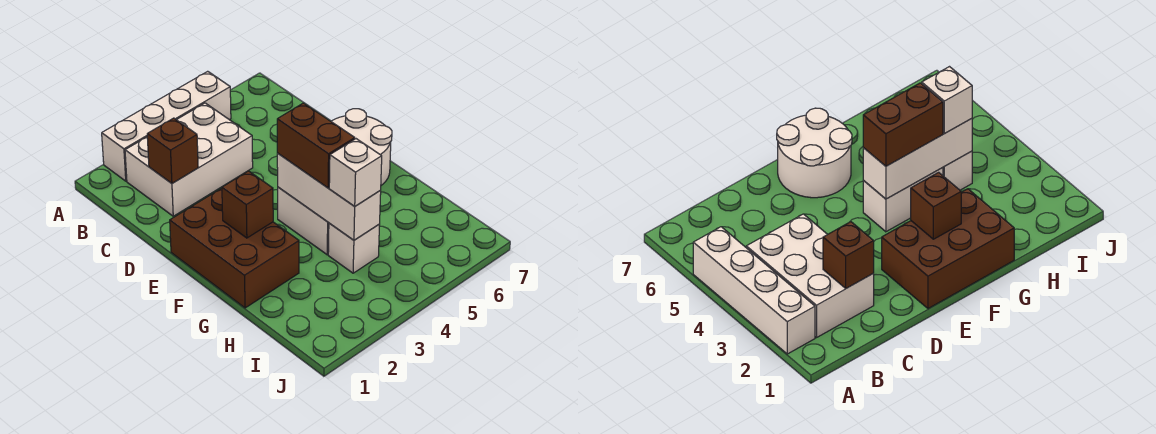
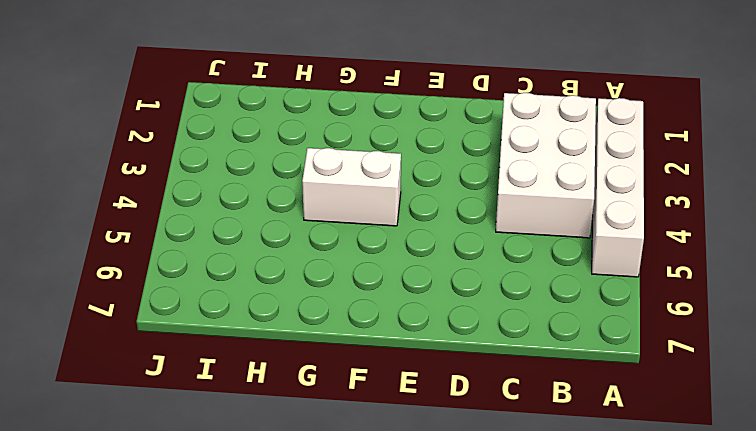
none -> brown brick E1:G2 level 1
none -> white round brick E6:F7 level 1

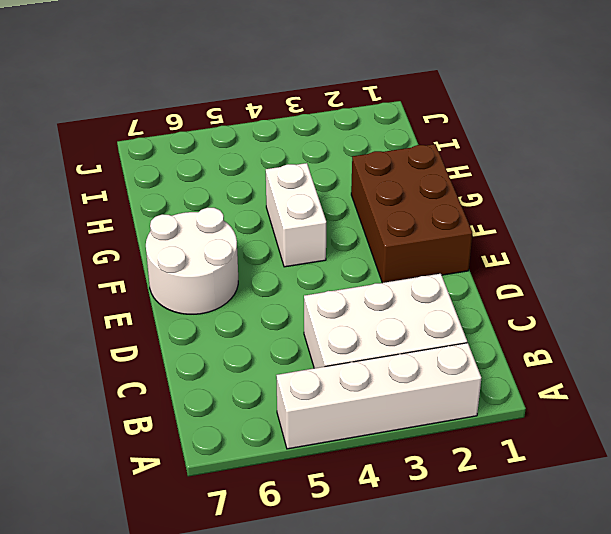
none -> white brick H4 level 1
none -> brown brick C2 level 2

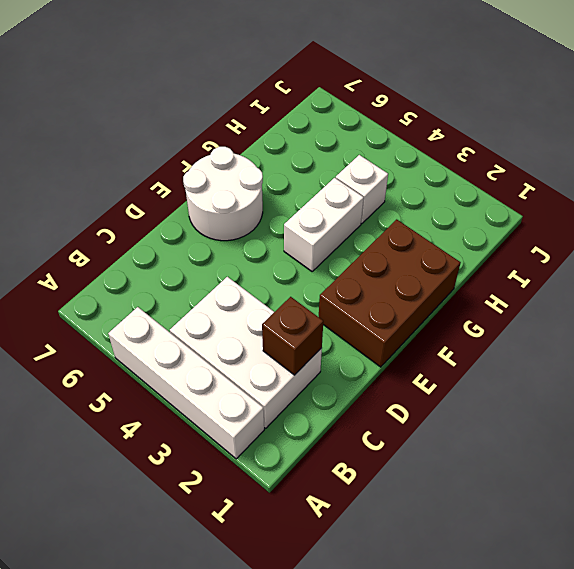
none -> brown brick F2 level 2
none -> white brick F4:H4 level 2

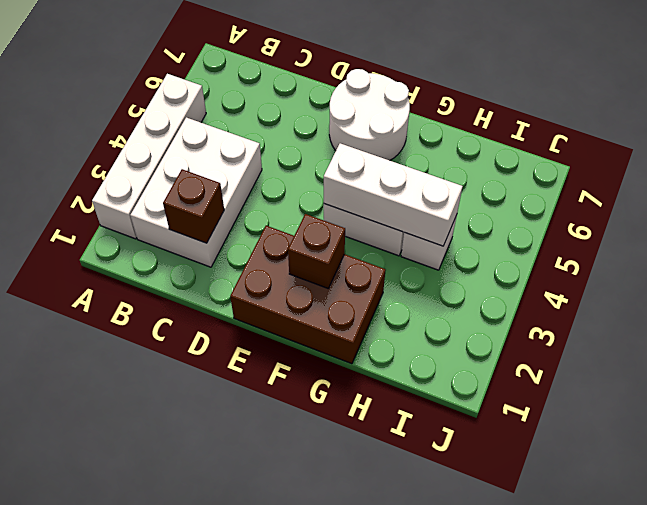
none -> brown brick F4:G4 level 3
none -> white brick H4 level 3

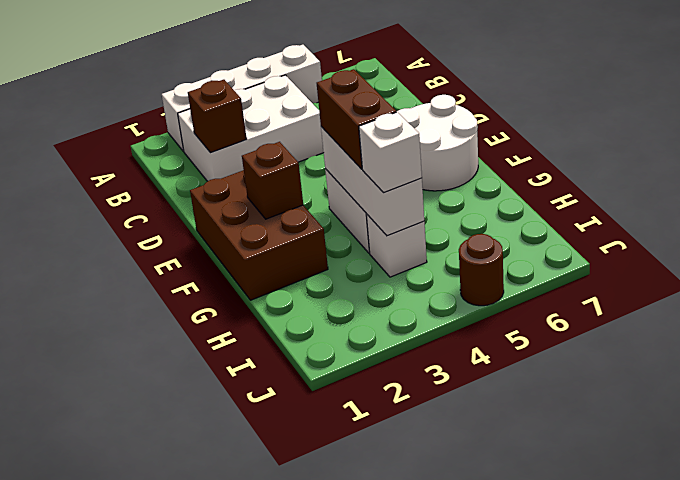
brown round brick J5 level 1 -> none

